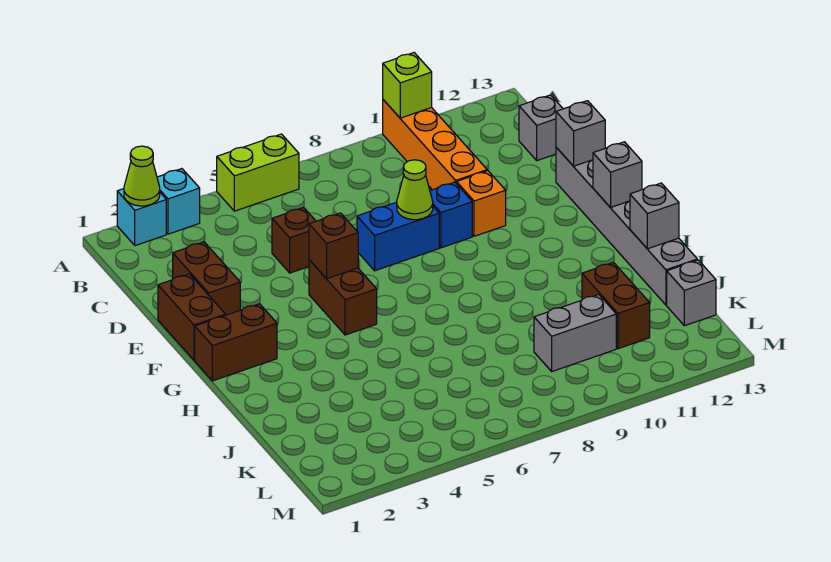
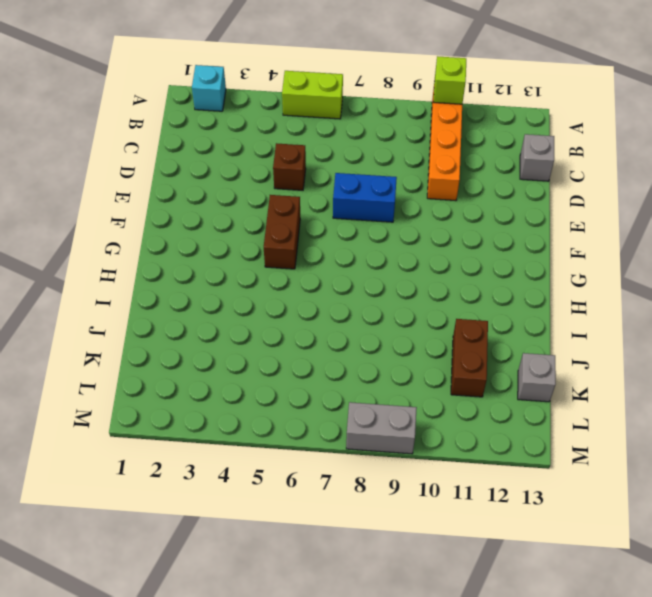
grey brick M8:M9 level 1 -> grey brick K9:K10 level 1
none -> cyan brick A3 level 1
none -> brown brick D2:E2 level 1
none -> brown brick E1:F1 level 1

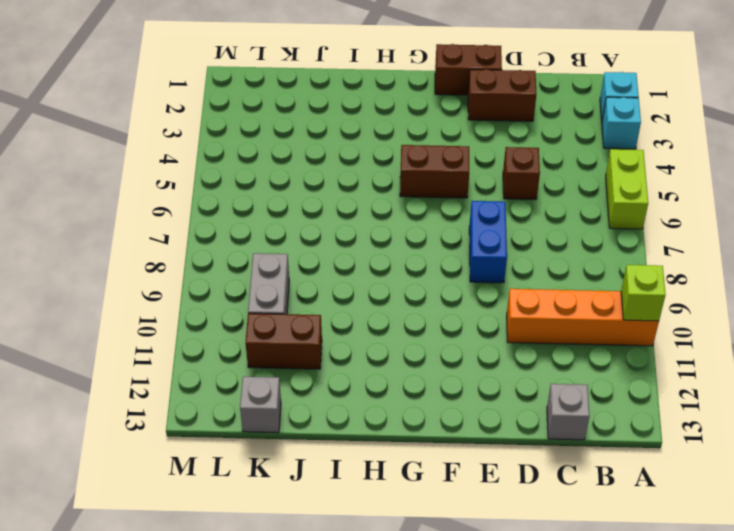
none -> blue brick E9 level 1
none -> orange brick E10 level 1
none -> grey brick E13:J13 level 1

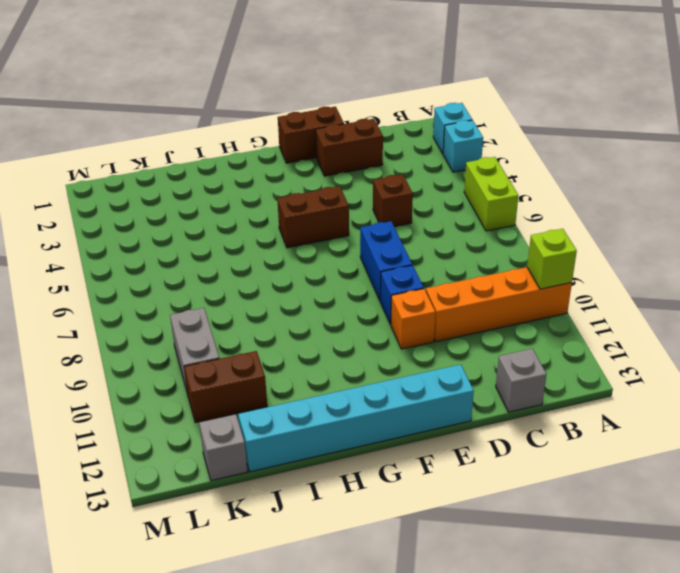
cyan brick E13:J13 level 1 -> grey brick E13:J13 level 1
none -> brown brick G1:G2 level 1
none -> lime cone A2 level 2
none -> lime cone E8 level 2

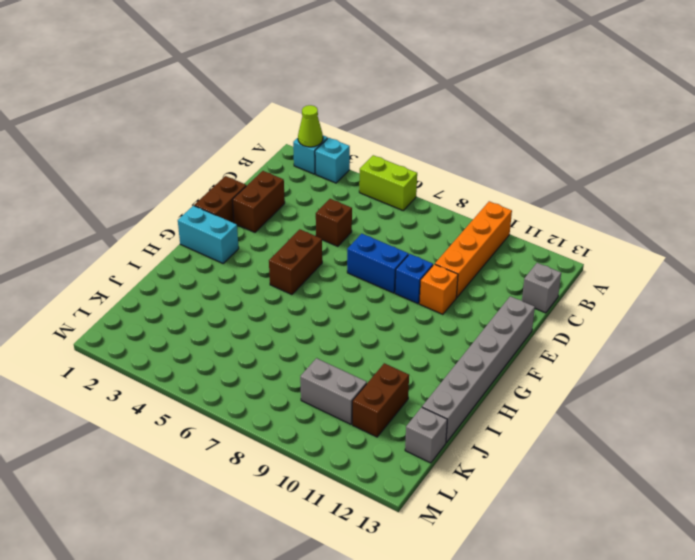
cyan brick G1:G2 level 1 -> brown brick G1:G2 level 1
none -> lime brick A10 level 2
none -> lime cone E8 level 2
none -> grey brick E13 level 2

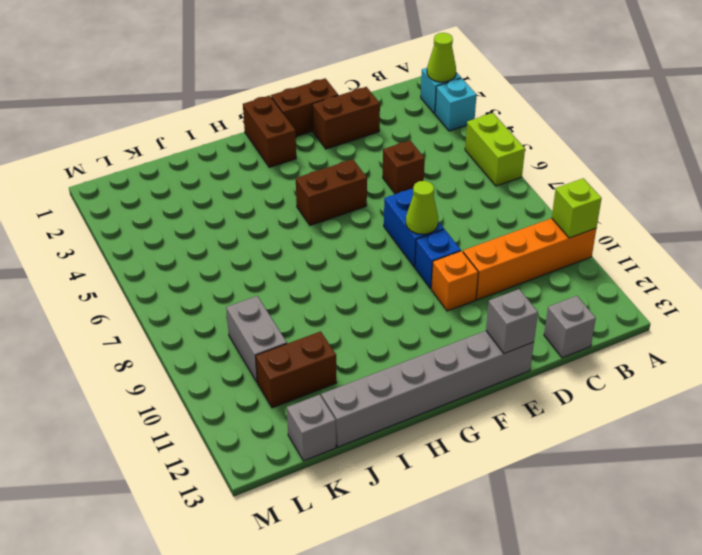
none -> brown brick F5 level 2
none -> grey brick G13 level 2
none -> grey brick I13 level 2

